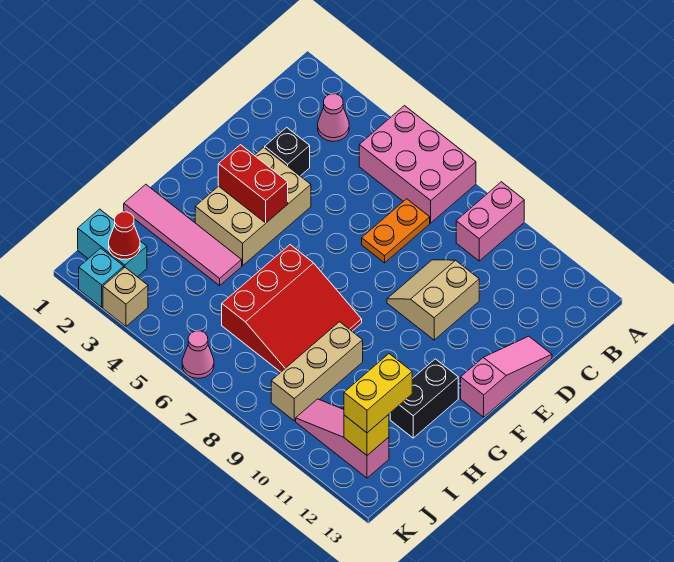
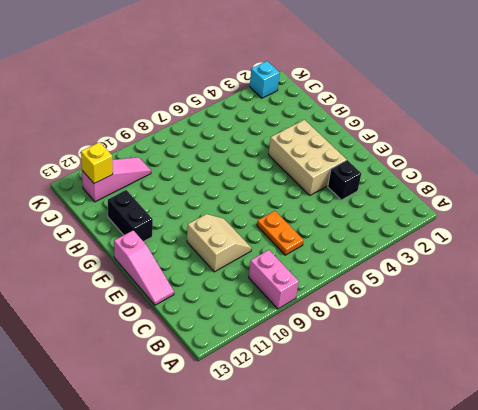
none -> pink brick A5:B7 level 1
none -> pink cone B3 level 1
none -> red slope G6:I8 level 1 top 6

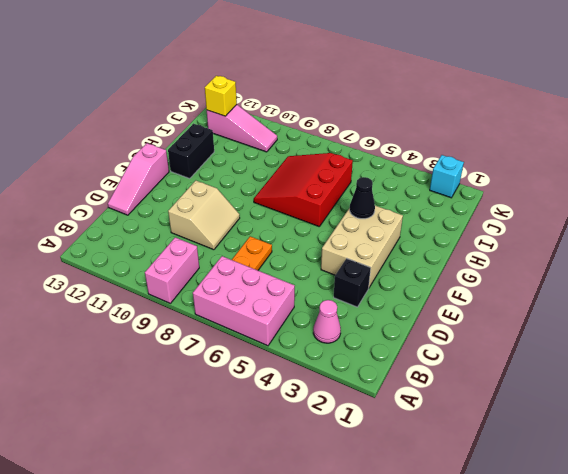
black cone G4 level 2 -> none
none -> pink tile H1:H4 level 1
none -> tan brick H9:J9 level 1
none -> cyan brick J1:J2 level 1

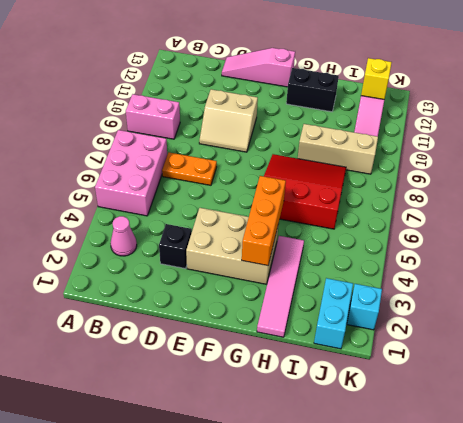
orange brick G3:G5 level 2 -> none
none -> tan brick K3 level 1
none -> pink cone K6 level 1
none -> red brick F3:F4 level 2

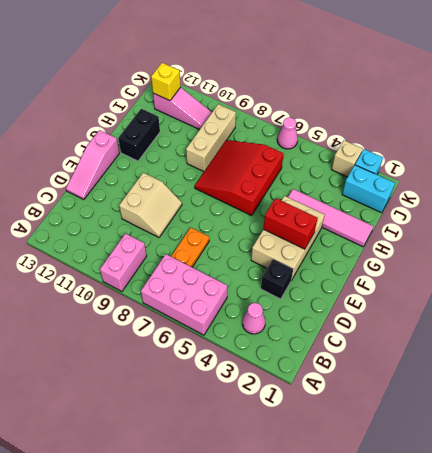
none -> red cone J2 level 2
none -> yellow brick I12:J12 level 3

